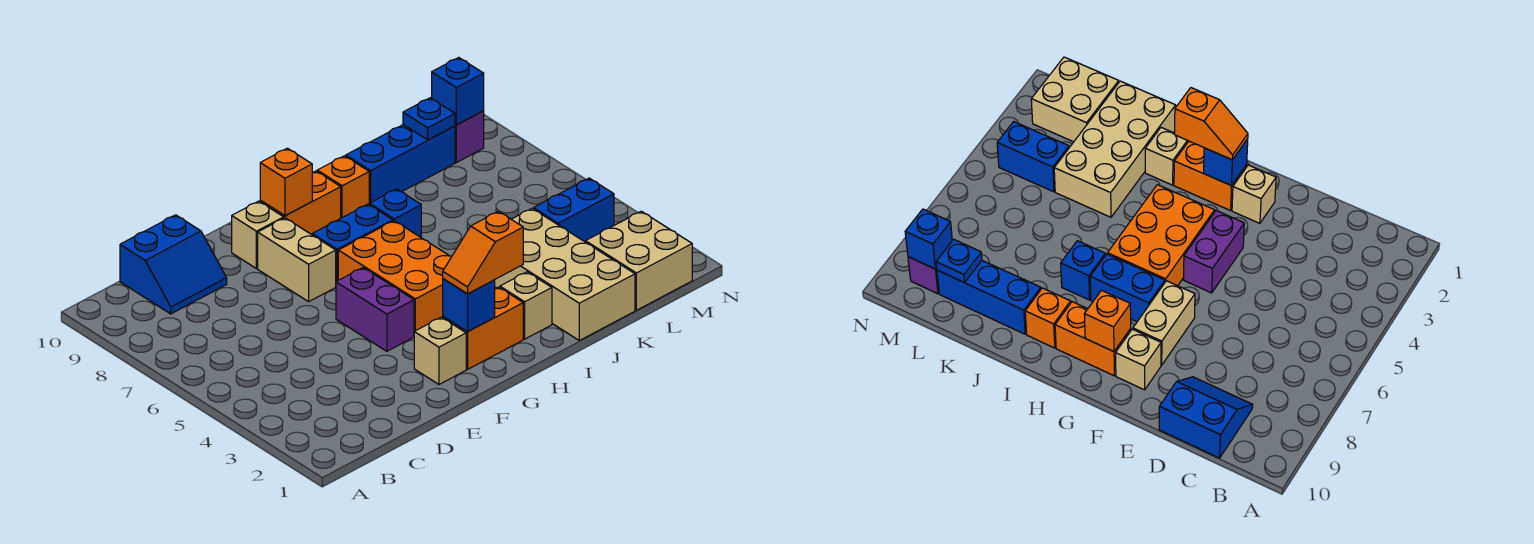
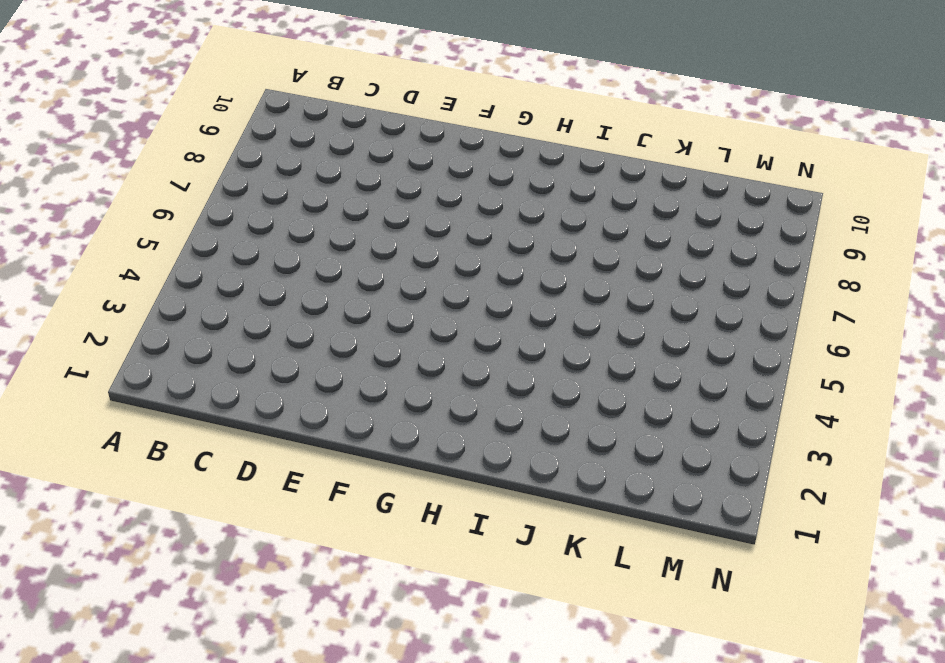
none -> blue slope C9:D10 level 1 top 10
none -> tan brick F2 level 1
none -> purple brick F4:F5 level 1

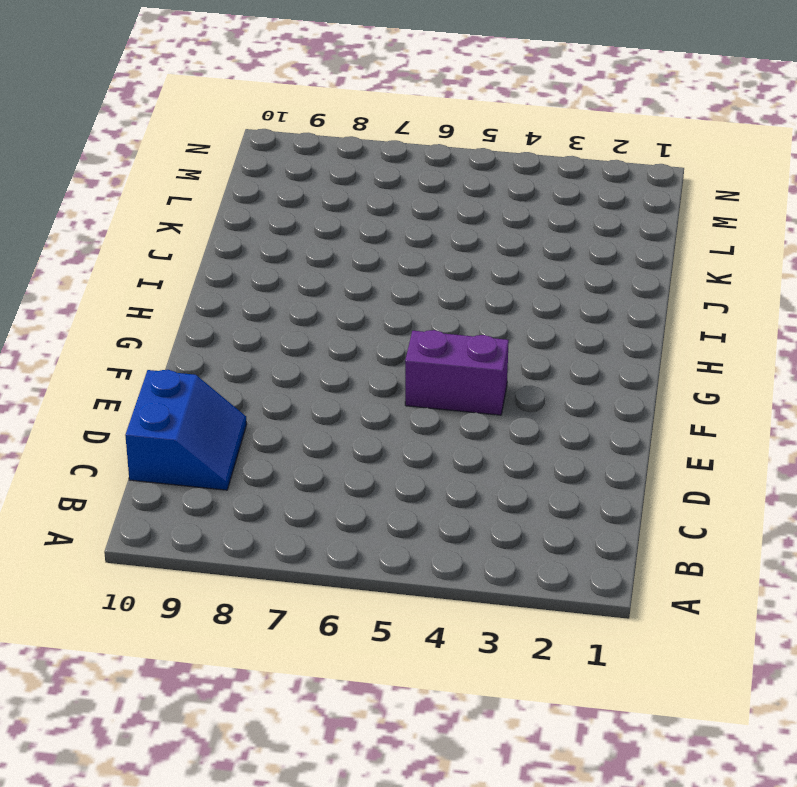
none -> tan brick F2 level 1
none -> tan brick F7:F8 level 1
none -> tan brick F9 level 1

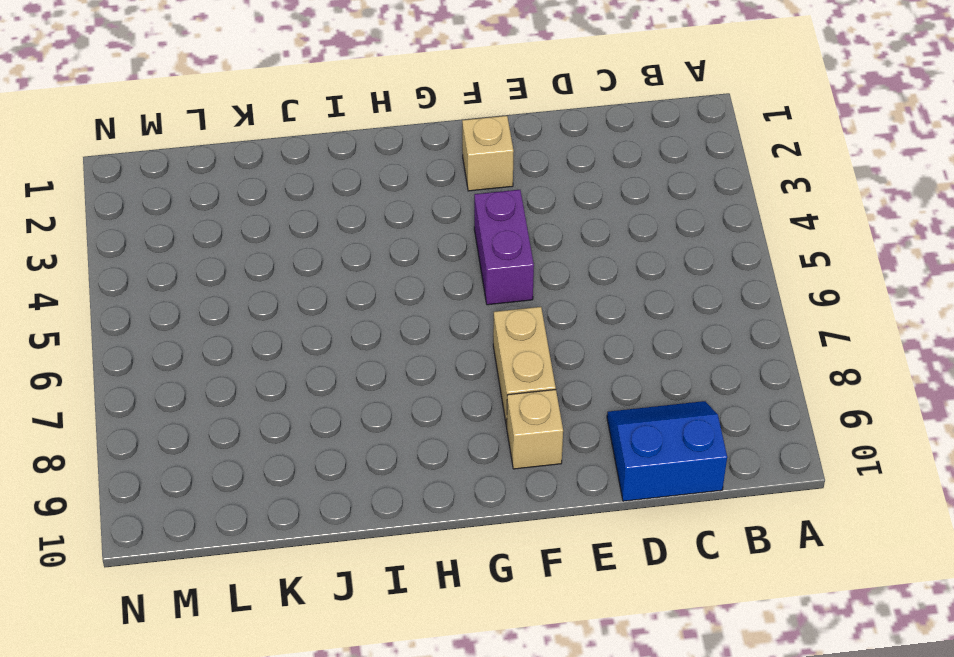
none -> orange brick G2:H2 level 1
none -> orange brick G4:H6 level 1
none -> blue brick G7:H7 level 1

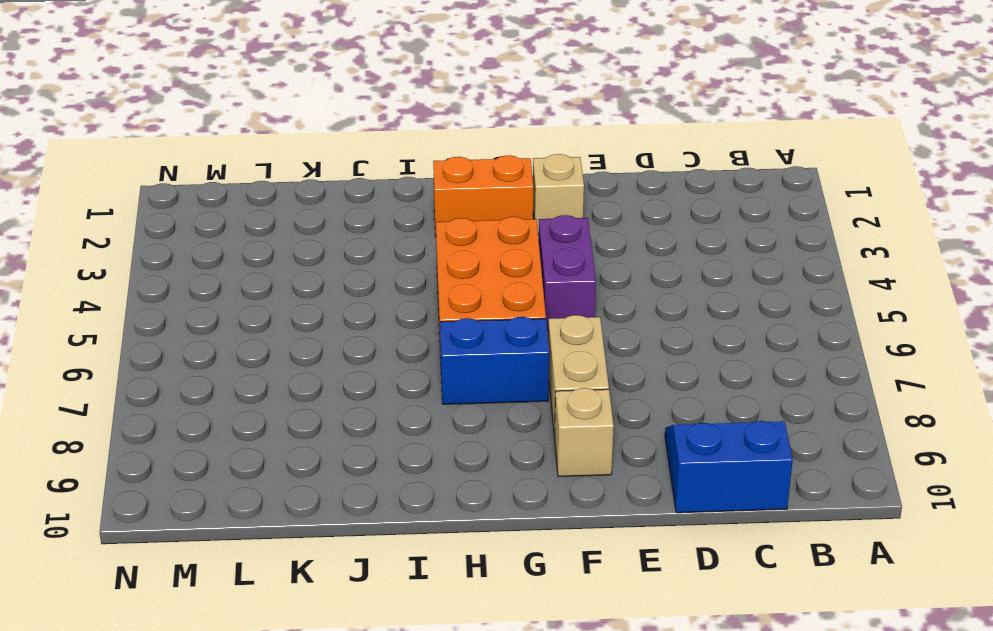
none -> orange brick G9:H9 level 1
none -> tan brick I2 level 1
none -> blue brick I7 level 1

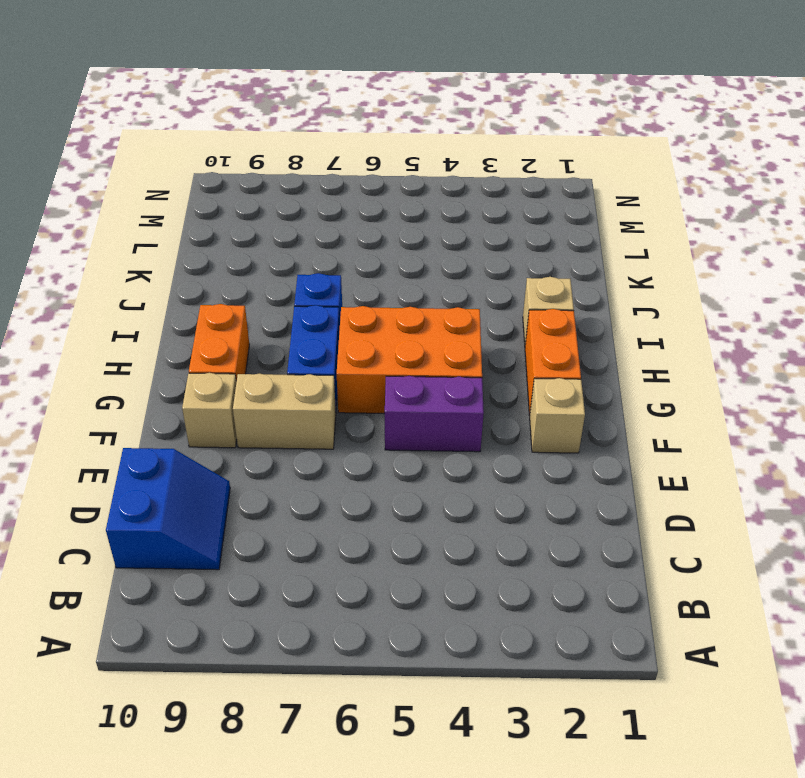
none -> orange brick I9 level 1
none -> tan brick J1:K4 level 1
none -> blue brick J9:L9 level 1

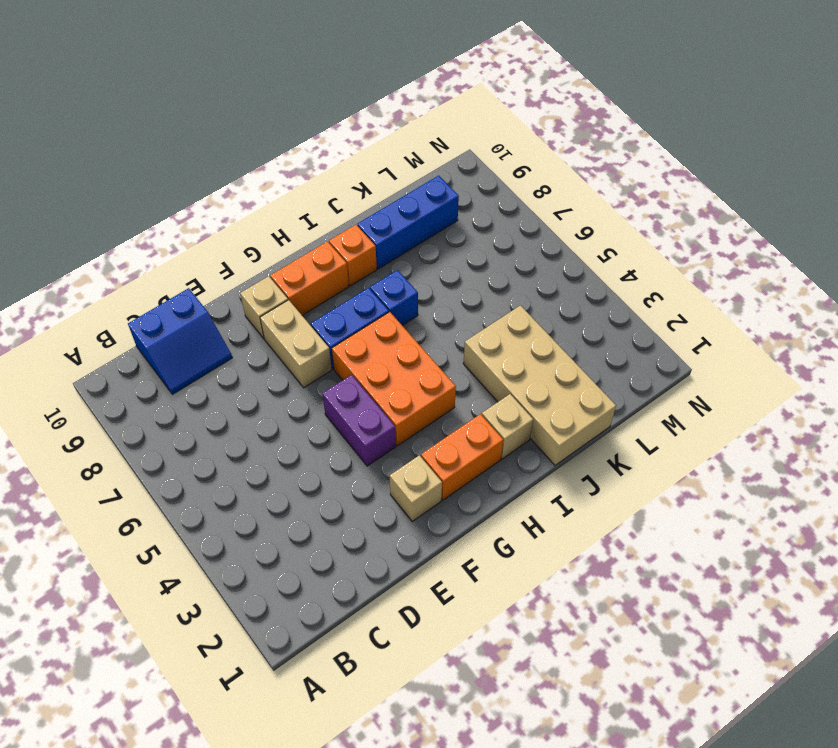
none -> tan brick L1:M2 level 1
none -> blue brick L4:M4 level 1
none -> purple brick M9 level 1

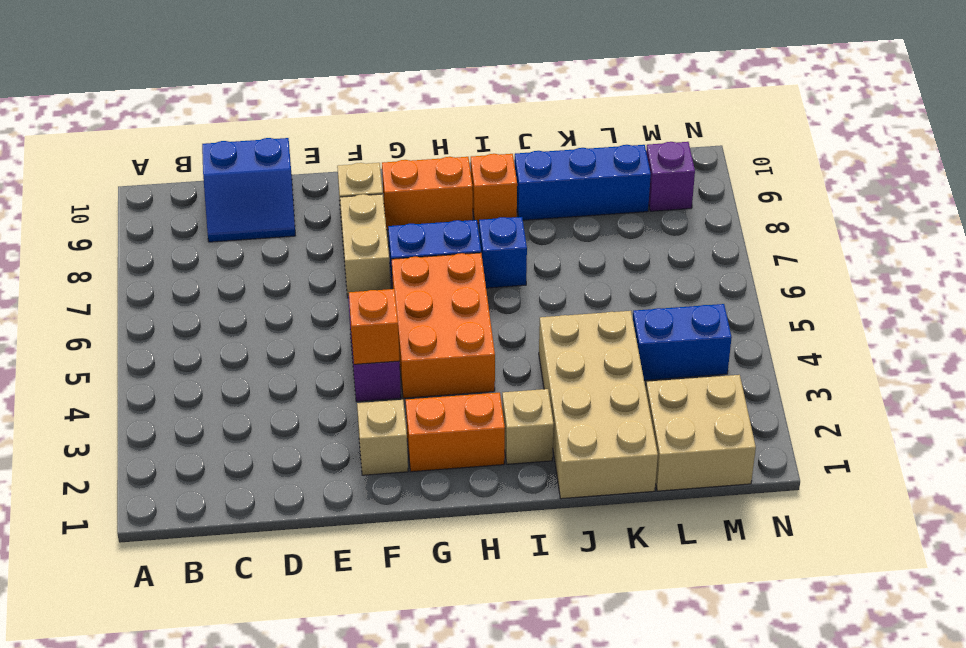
orange brick F4 level 2 -> orange brick G9 level 2
none -> blue brick G2 level 2
none -> blue plate L9 level 2
none -> blue brick M9 level 2

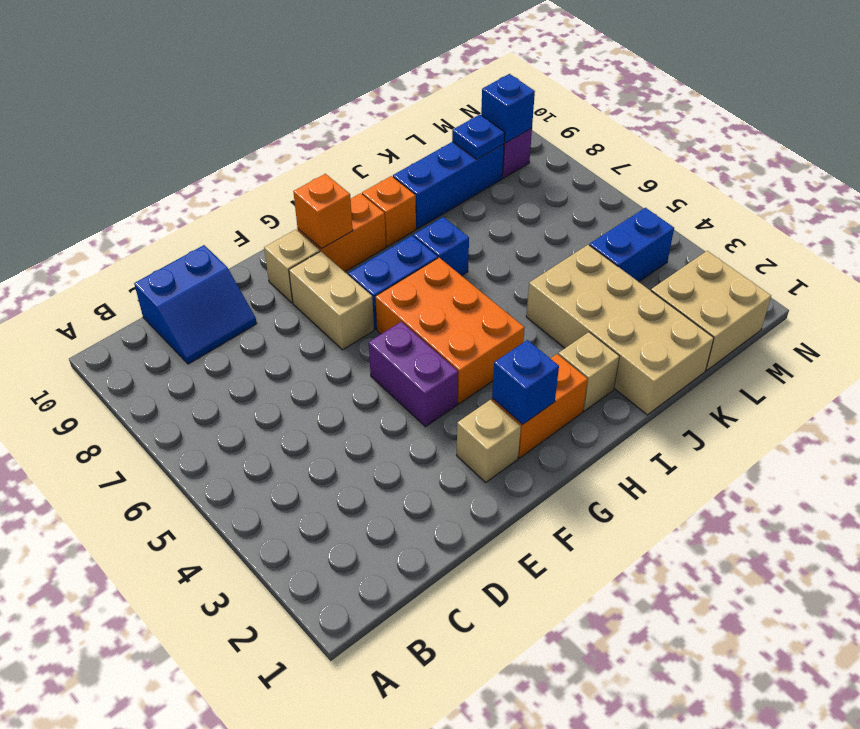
none -> orange slope G2:H2 level 3 top H

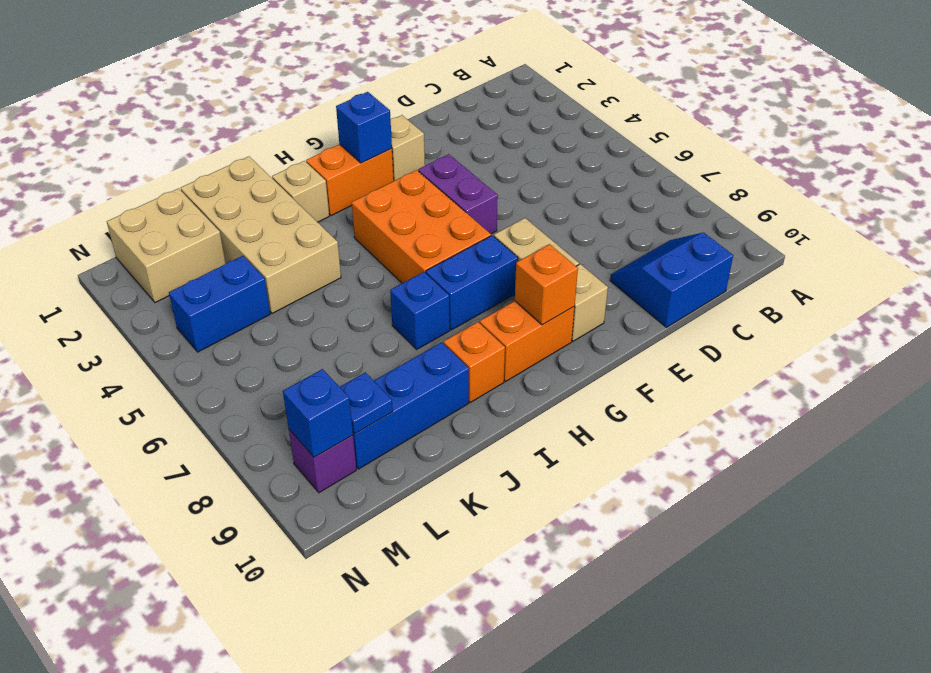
none -> orange slope G2:H2 level 3 top H

